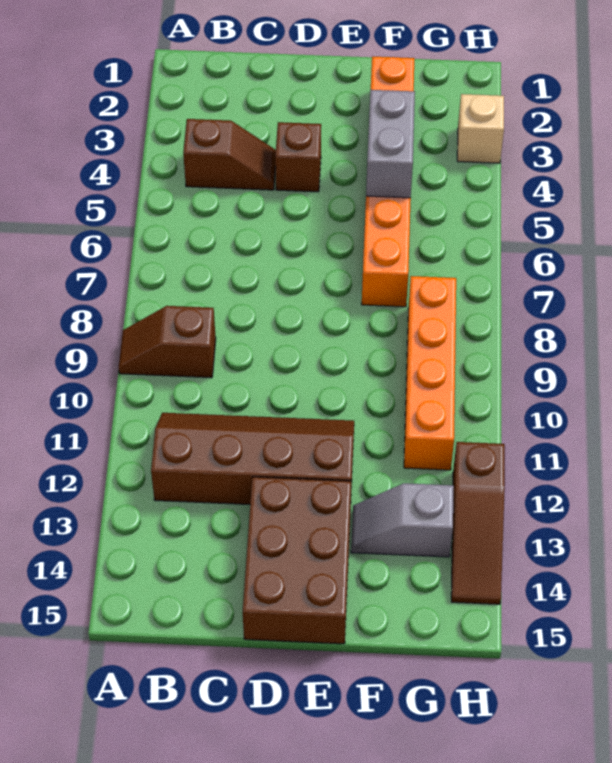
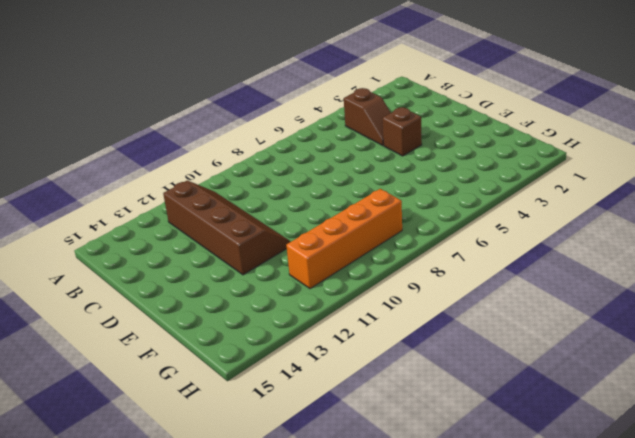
none -> brown slope A9:B9 level 1 top B
none -> brown brick D13:E15 level 1

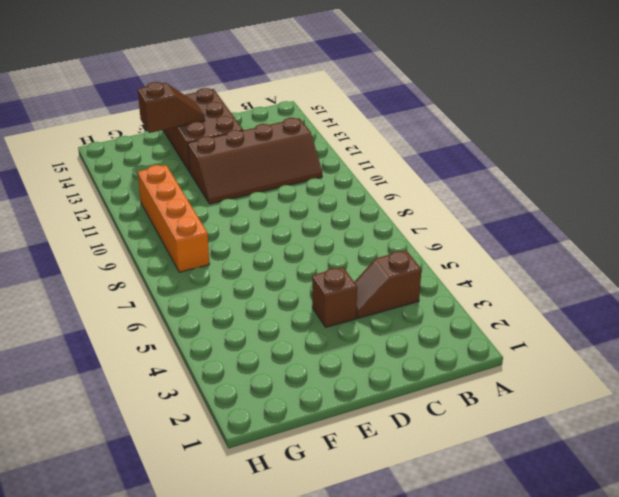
brown slope E14:F14 level 2 top F -> brown slope A9:B9 level 1 top B
none -> orange brick F2:F7 level 1
none -> grey slope F13:G13 level 1 top G

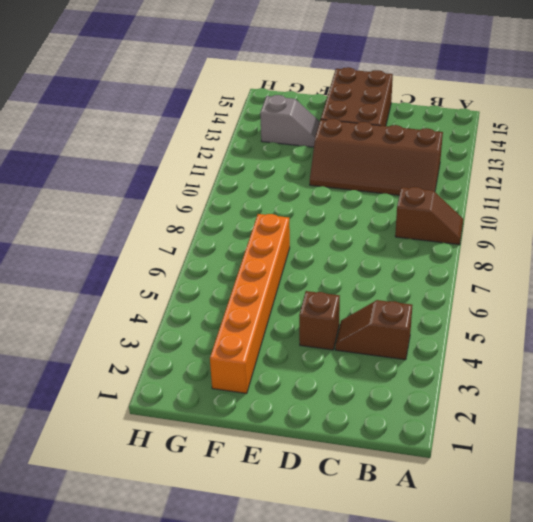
none -> orange brick G8:G11 level 1
none -> tan brick H3 level 1

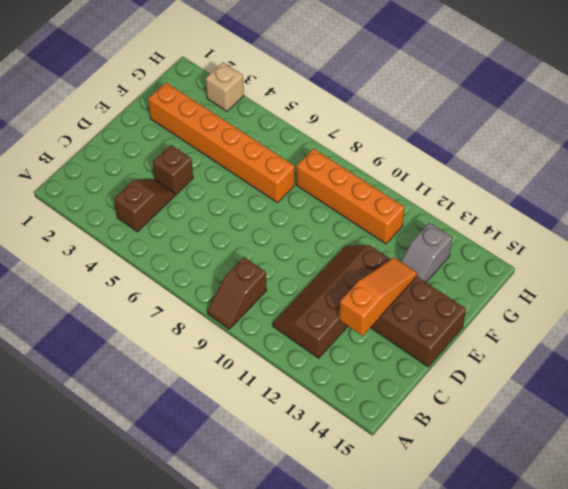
orange slope C13:E13 level 2 top C -> none
none -> brown slope H12:H14 level 1 top 12
none -> grey brick F4:F5 level 2

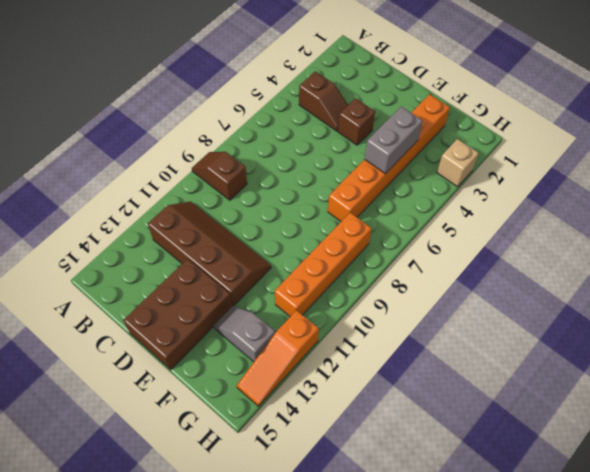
orange slope H12:H14 level 1 top 12 -> brown slope H12:H14 level 1 top 12

